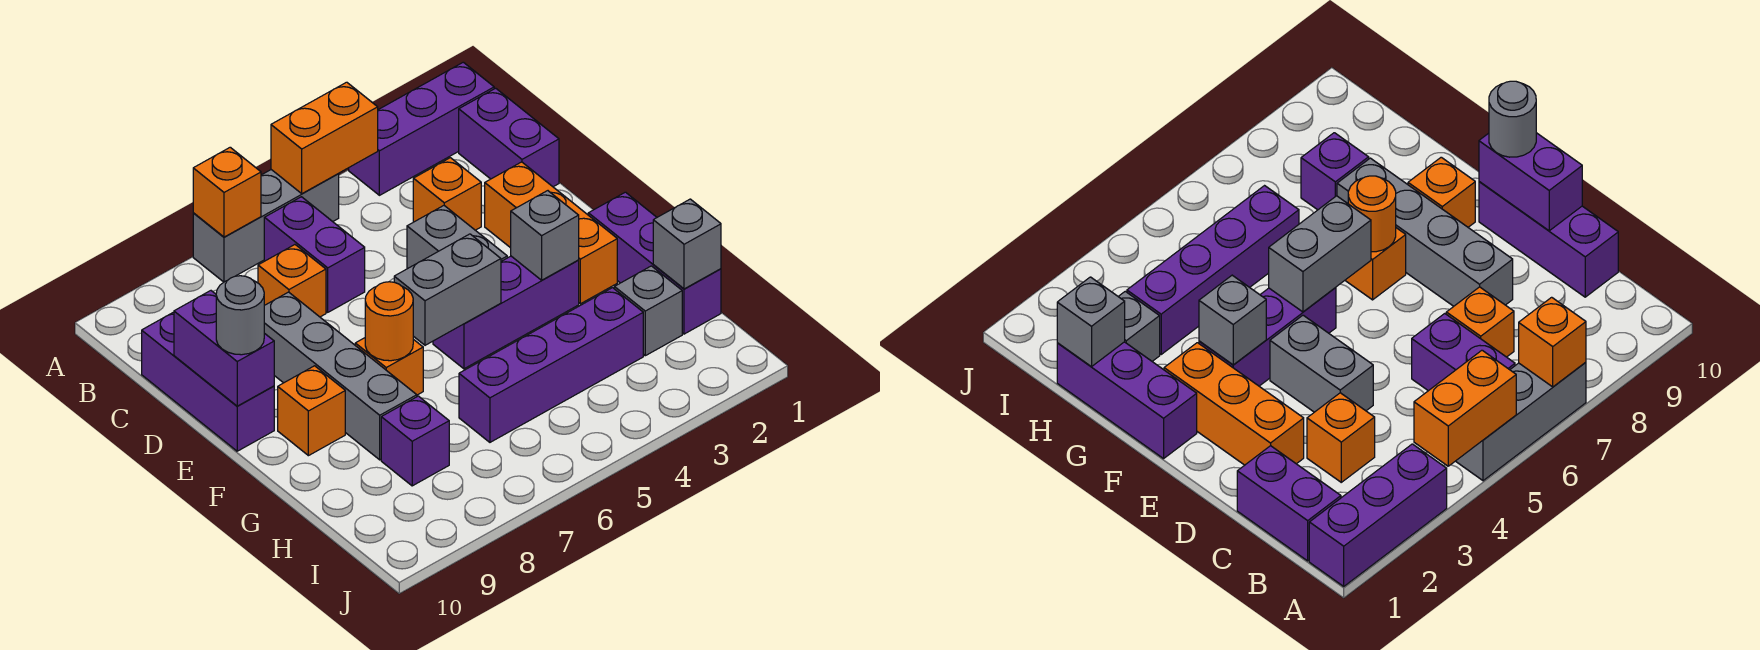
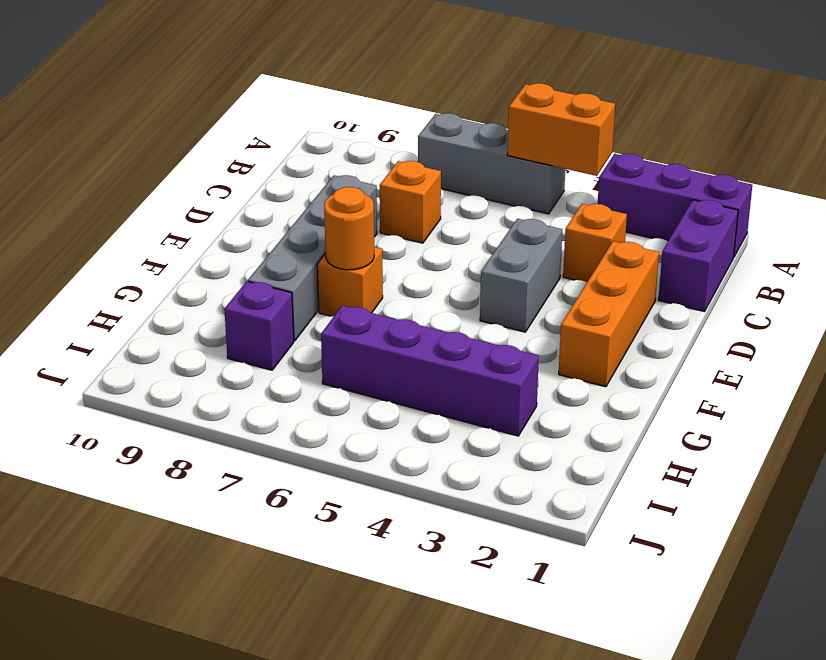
none -> purple brick B6:C6 level 1
none -> purple brick C10:E10 level 1
none -> purple brick F1:H1 level 1

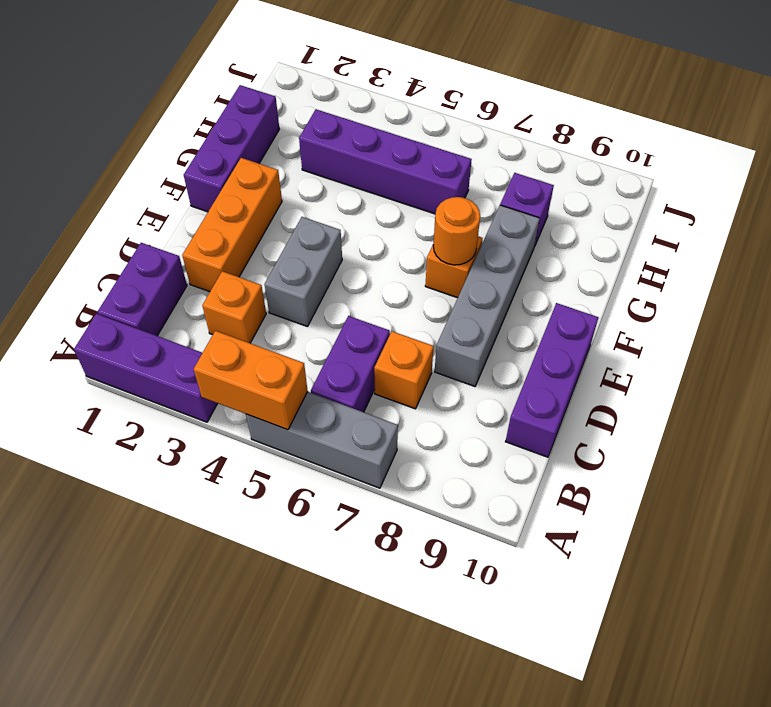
none -> purple brick F3:F5 level 1
none -> orange brick F9 level 1
none -> grey brick H2 level 1

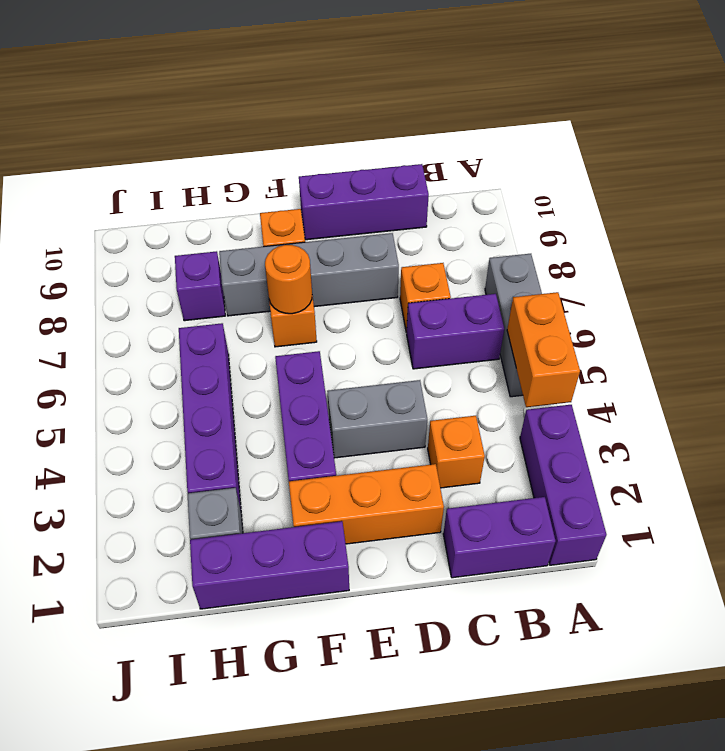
none -> orange brick A7 level 2
none -> purple brick D10:E10 level 2
none -> grey brick F3 level 2

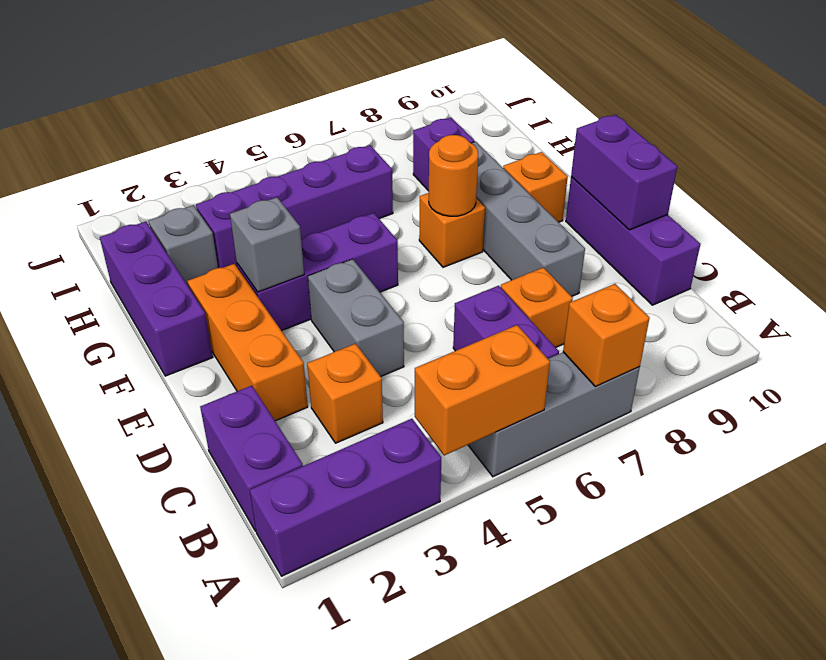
none -> grey brick F5:F6 level 2
none -> grey brick H1 level 2
none -> grey round brick E10 level 3

